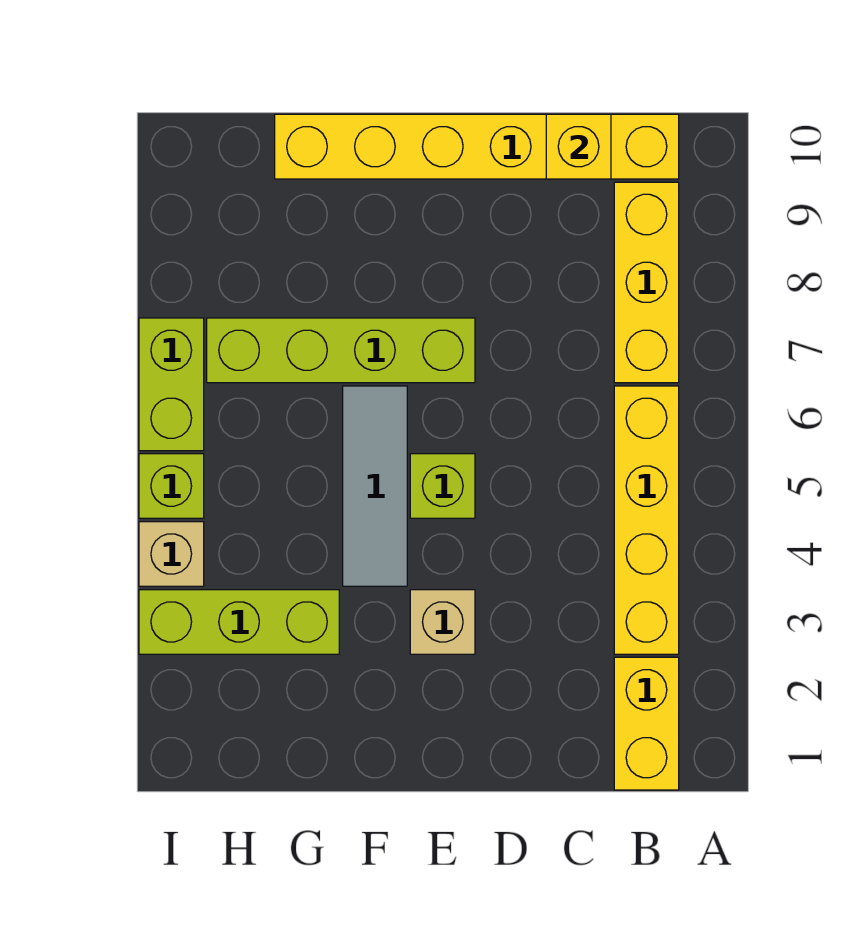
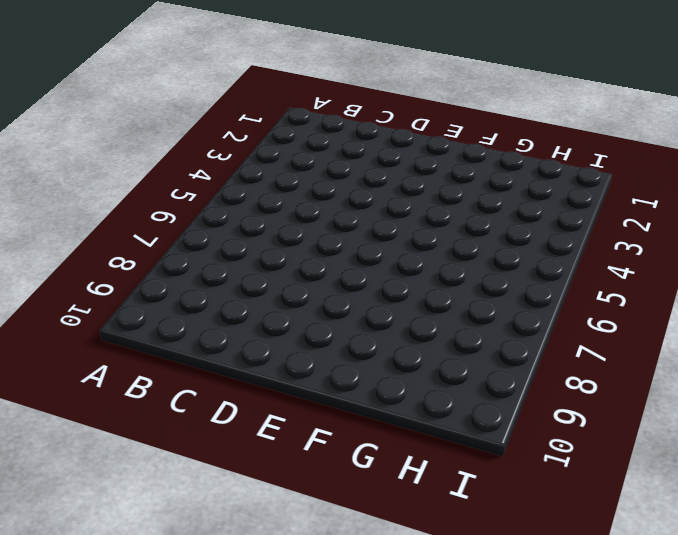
none -> yellow brick B1:B2 level 1
none -> yellow brick B3:B6 level 1
none -> yellow brick B7:B9 level 1

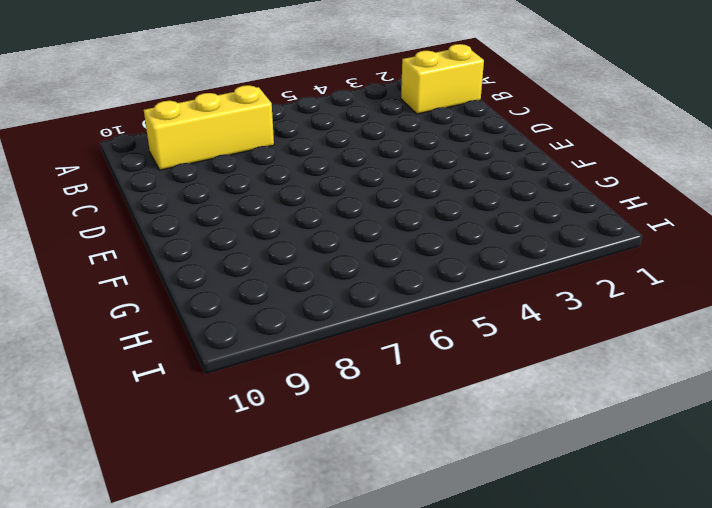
none -> yellow brick B3:B6 level 1
none -> yellow brick B10:G10 level 1
none -> tan brick E3 level 1

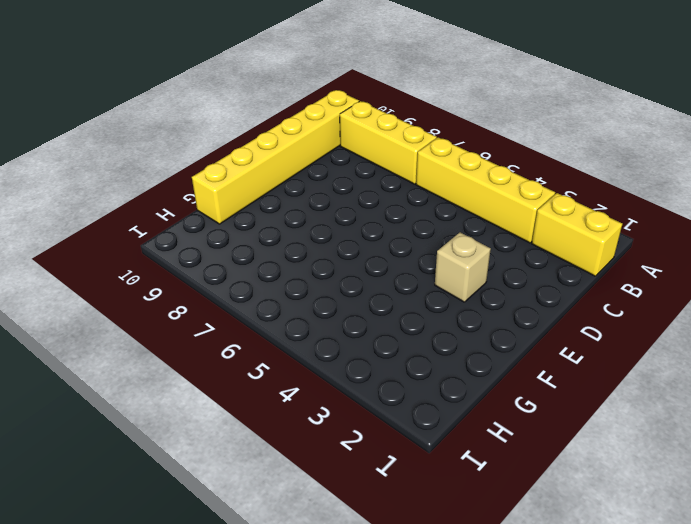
none -> lime brick E5 level 1
none -> lime brick E7:H7 level 1
none -> grey tile F4:F6 level 1

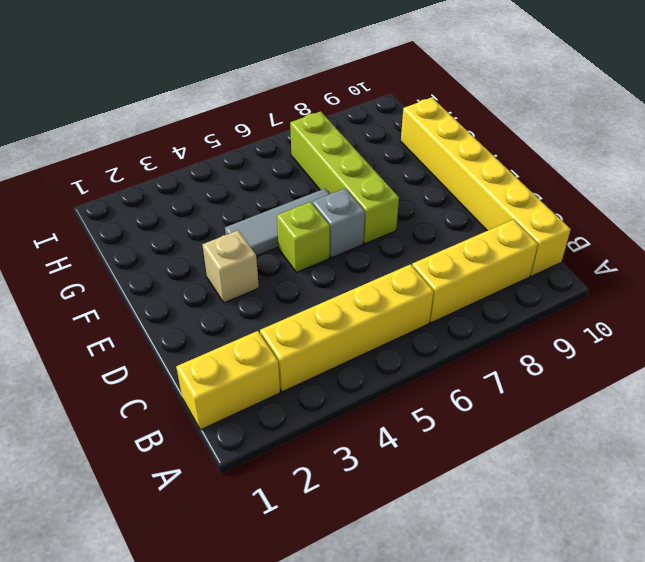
grey brick E6 level 1 -> none
none -> lime brick G3:I3 level 1
none -> tan brick I4 level 1
none -> lime brick I5 level 1

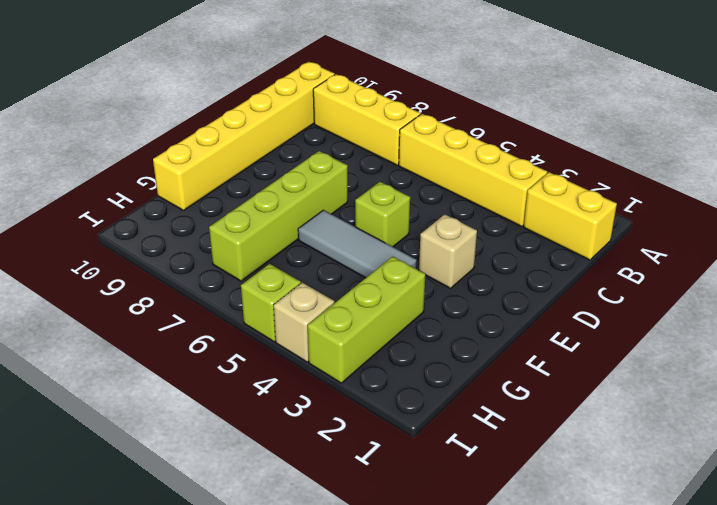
none -> lime brick I6:I7 level 1
none -> yellow brick C10 level 2

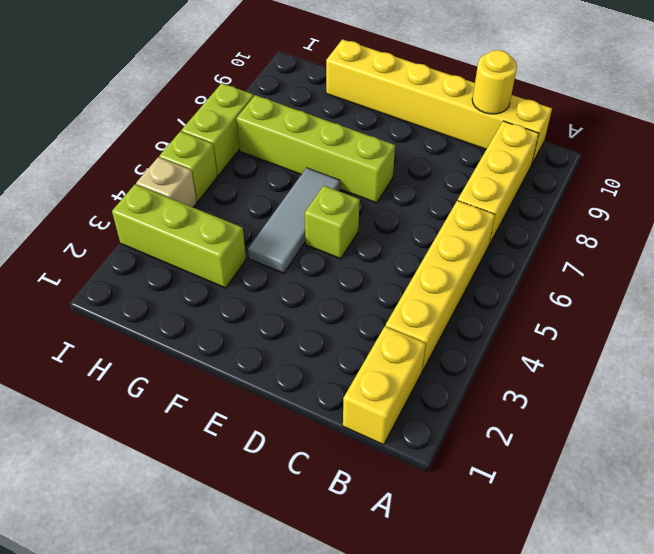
yellow round brick C10 level 2 -> yellow brick C10 level 2
none -> tan brick E3 level 1

